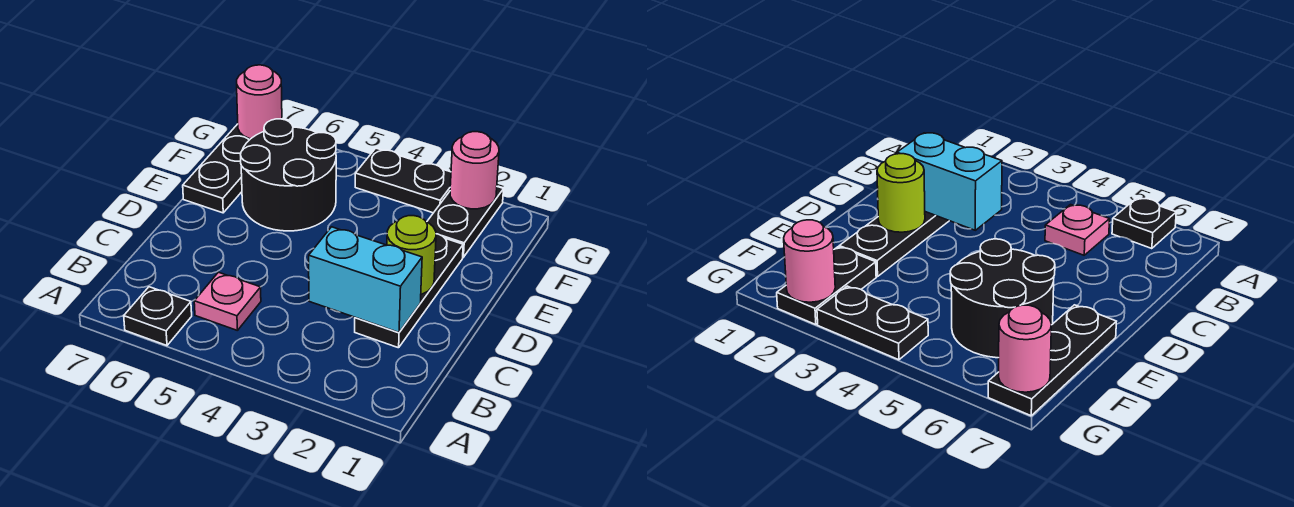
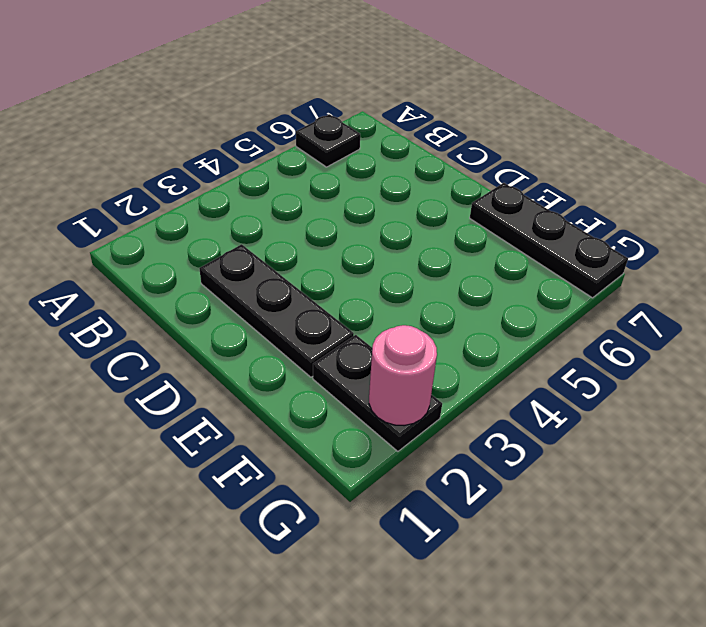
none -> pink plate B5 level 1
none -> black round brick E5:F6 level 1

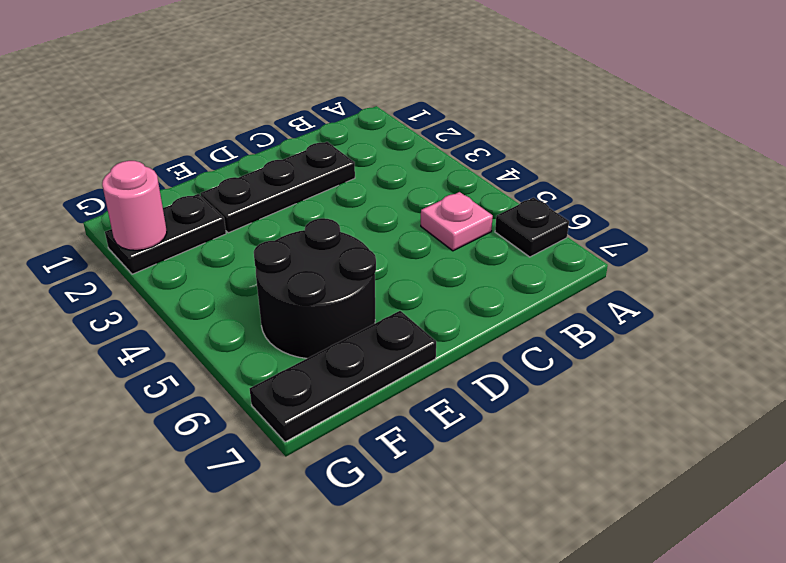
none -> black plate G3:G4 level 1
none -> cyan brick C2:C3 level 2

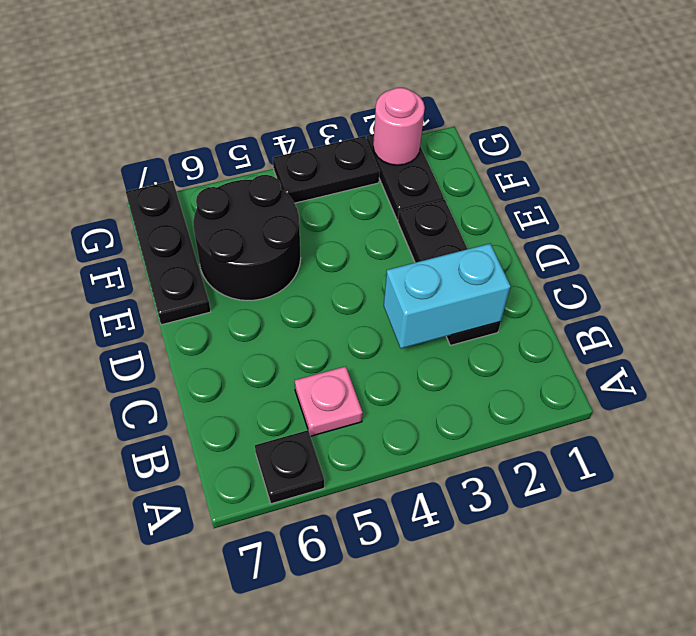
none -> lime round brick D2 level 2
none -> pink round brick G7 level 2

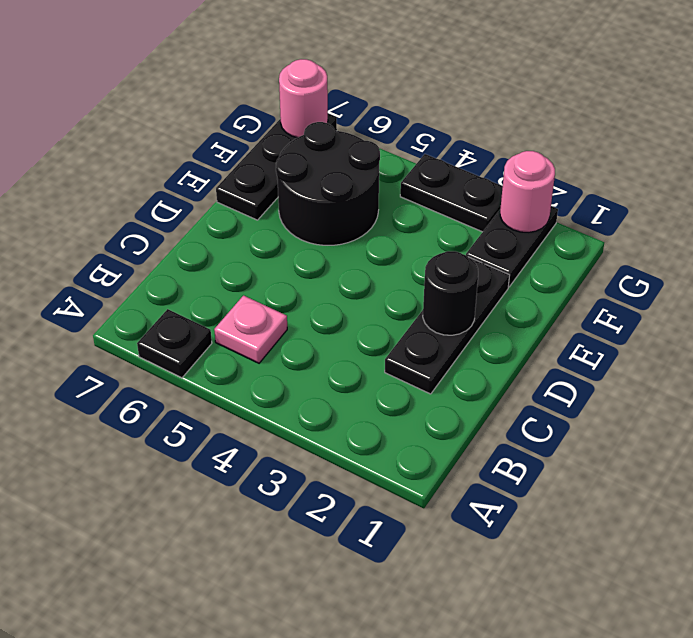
black round brick D2 level 2 -> lime round brick D2 level 2
none -> cyan brick C2:C3 level 2

